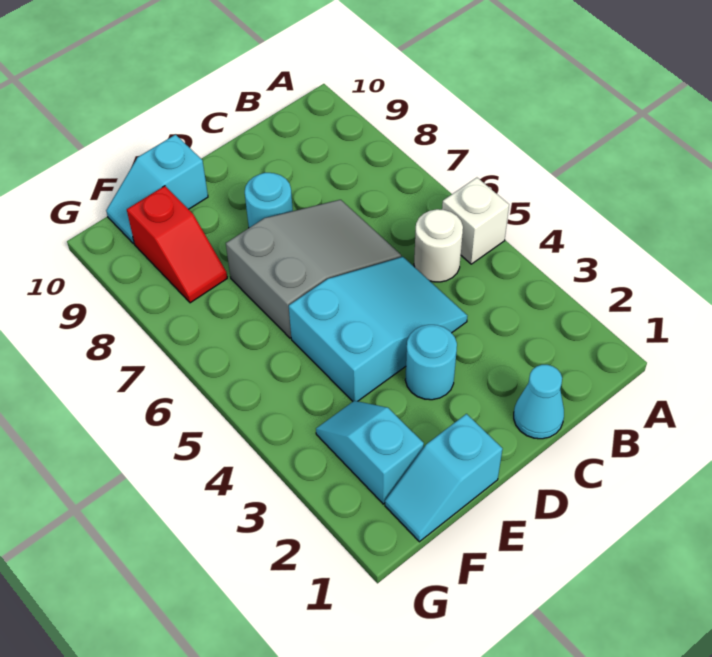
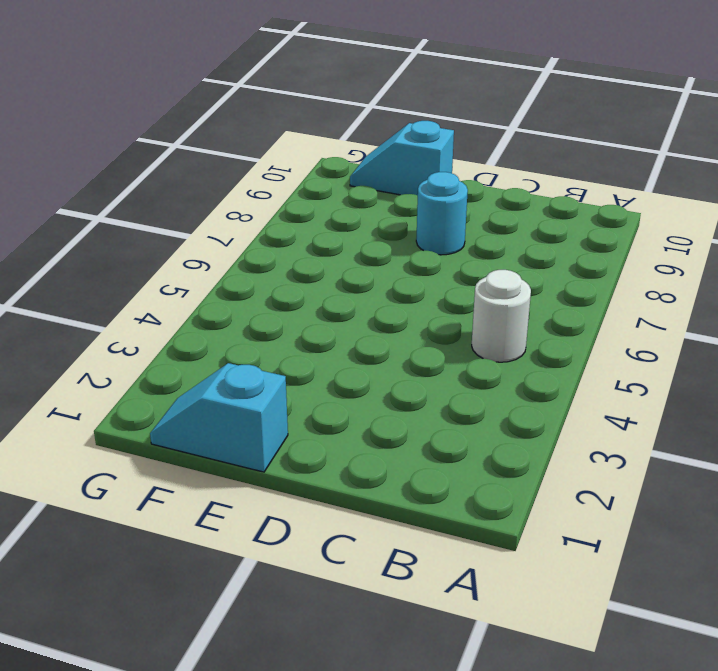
none -> white brick A5 level 1
none -> cyan cone C1 level 1

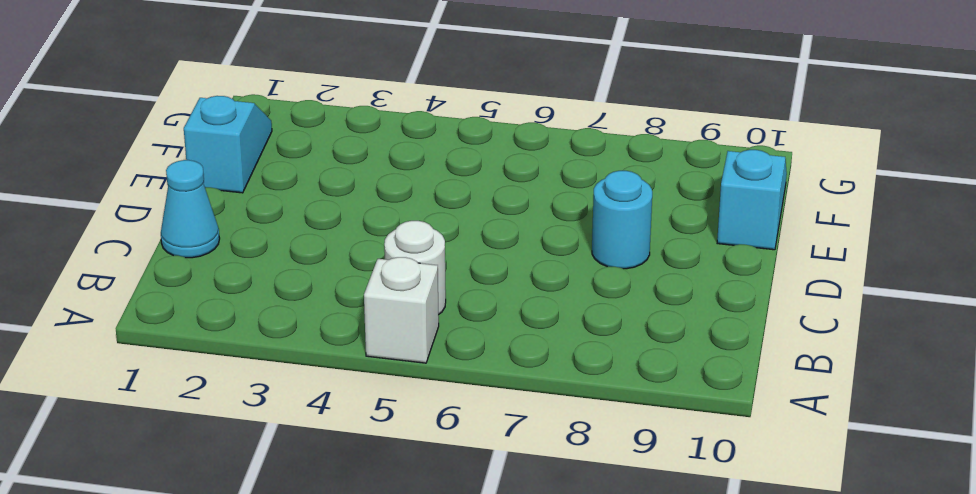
none -> cyan slope C4:E5 level 1 top E
none -> grey slope C6:E7 level 1 top E

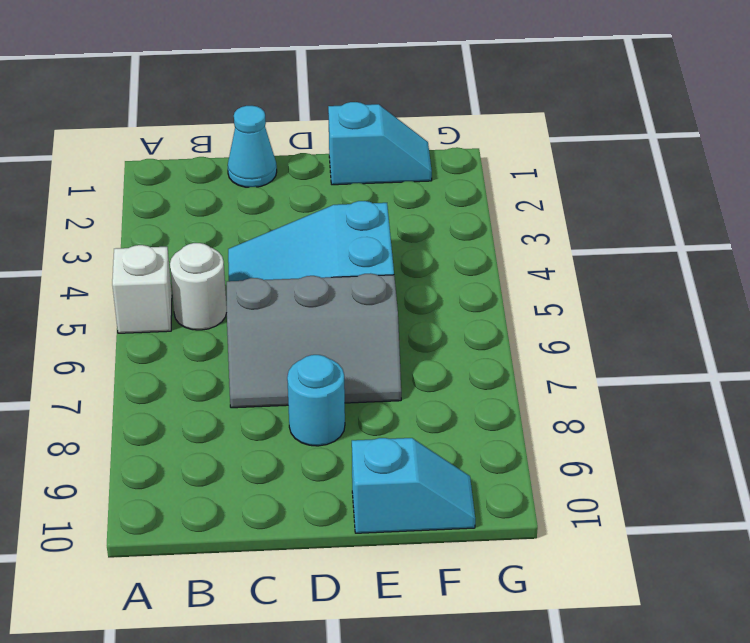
grey slope C6:E7 level 1 top 6 -> grey slope C6:E7 level 1 top E
none -> cyan round brick D3 level 1
none -> cyan slope F2:F3 level 1 top 2

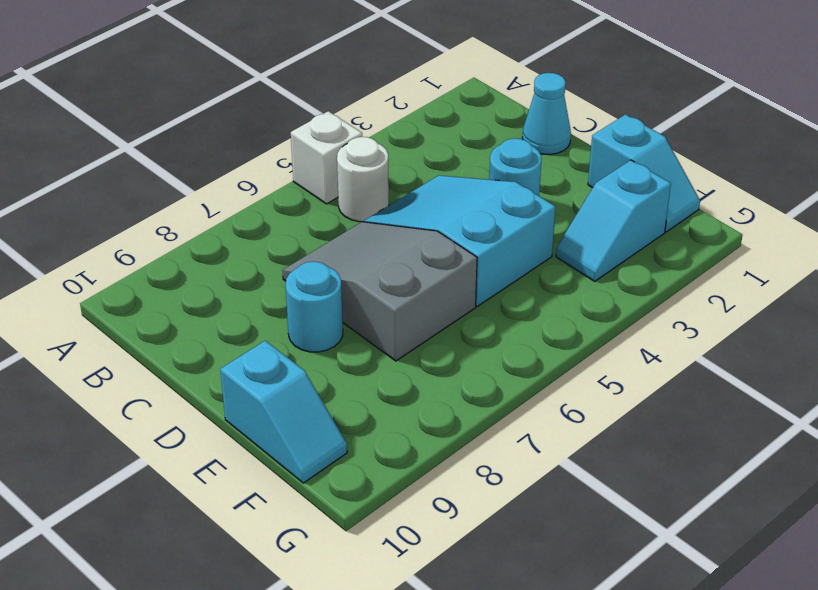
none -> red slope F8:F9 level 1 top 9

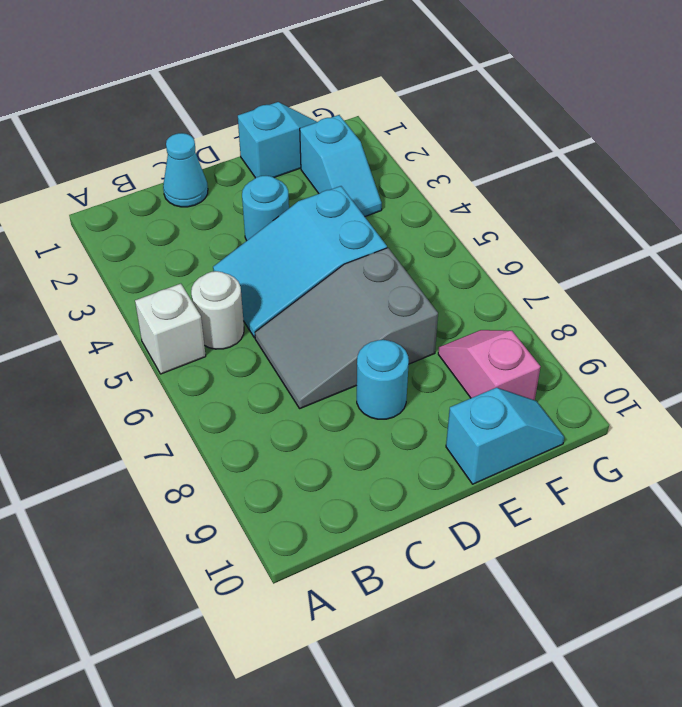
pink slope F8:F9 level 1 top 9 -> red slope F8:F9 level 1 top 9

